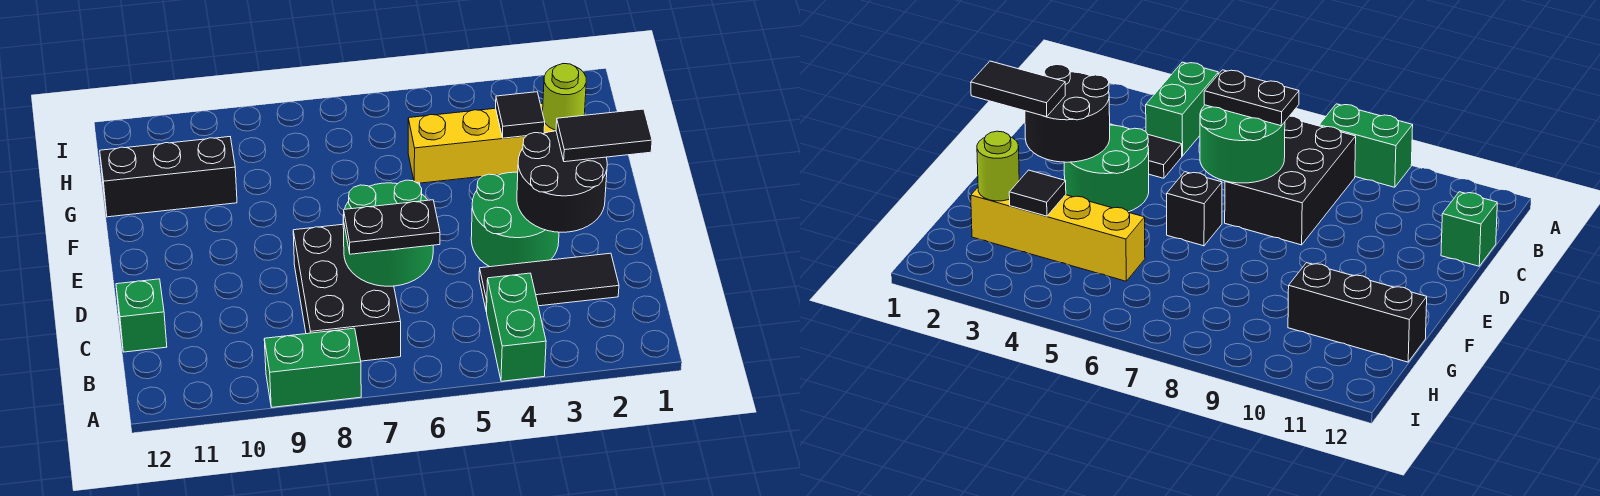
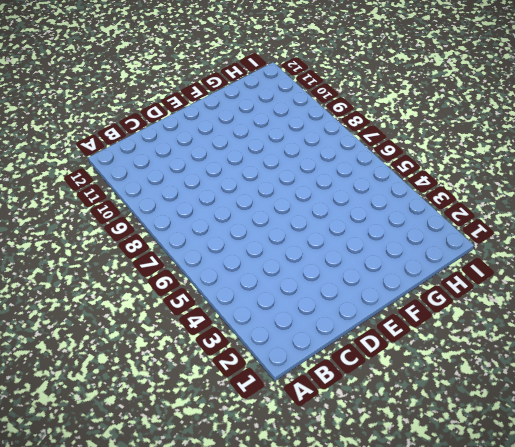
none -> green brick A4:B4 level 1
none -> green brick A8:A9 level 1
none -> black brick B7:D8 level 1

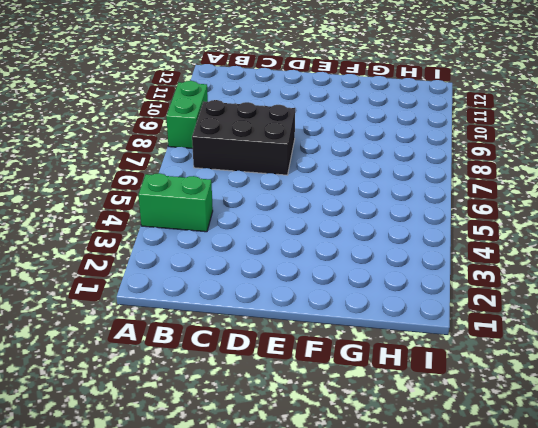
none -> black tile C2:C4 level 1
none -> green brick C12 level 1
none -> green round brick D3:E4 level 1

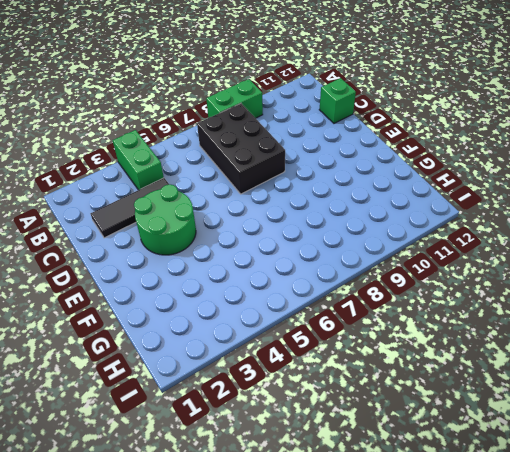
none -> black brick E6 level 1
none -> yellow brick G2:G5 level 1
none -> black brick G10:G12 level 1

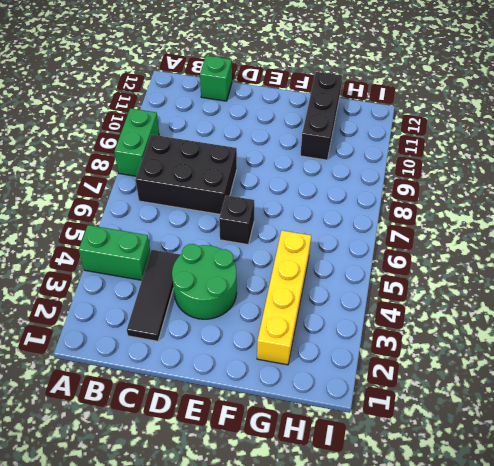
none -> green round brick C6:D7 level 2
none -> black round brick D2:E3 level 2
none -> lime round brick G2 level 2

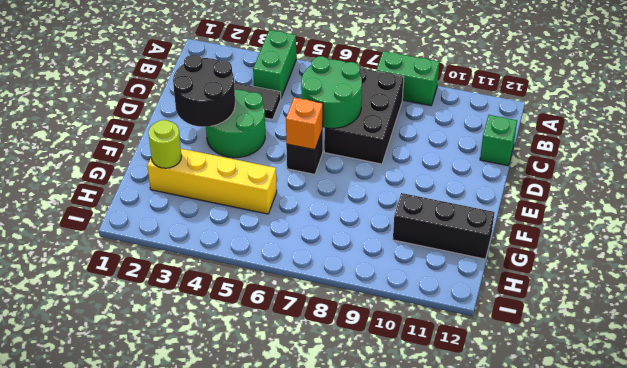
orange brick E6 level 2 -> none
none -> black tile G3 level 2
none -> black plate C6:C7 level 3
none -> black tile E1:E2 level 3

